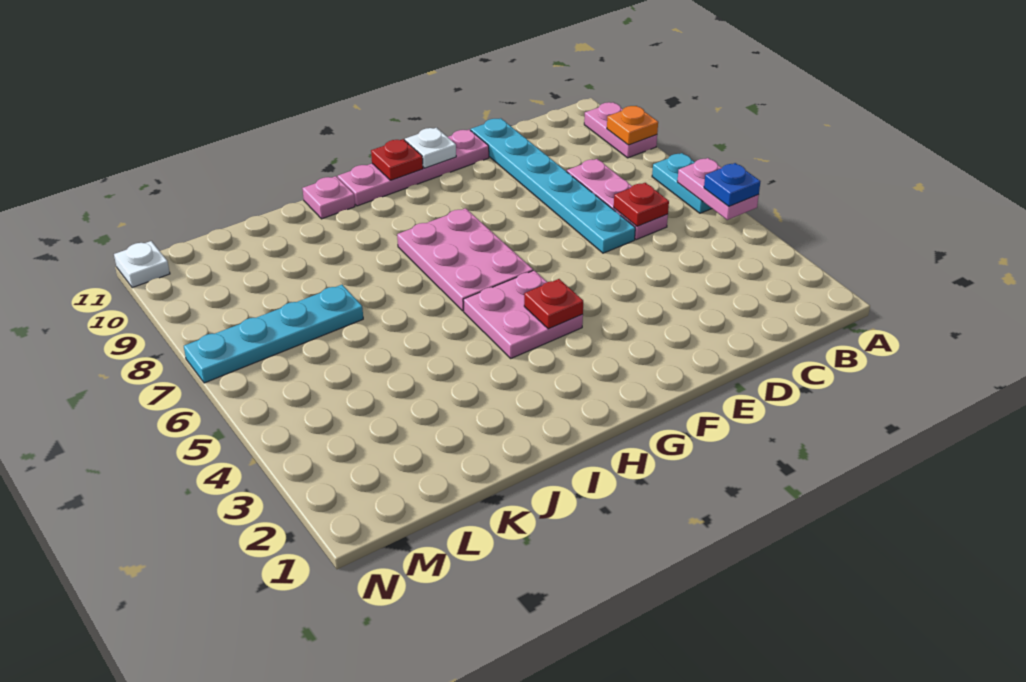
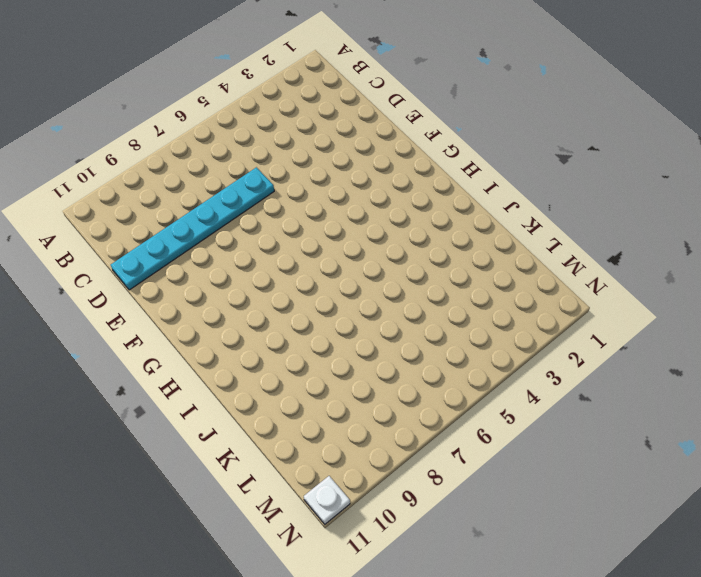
none -> cyan plate A6:A7 level 1
none -> pink plate A9:A10 level 1
none -> pink plate C6:C8 level 1

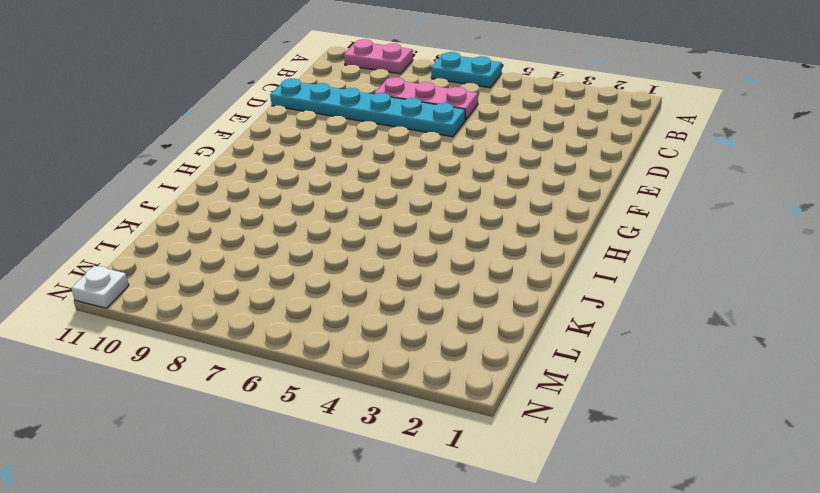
none -> pink plate E11:H11 level 1
none -> pink plate G4:H5 level 1
none -> pink plate G6:H8 level 1

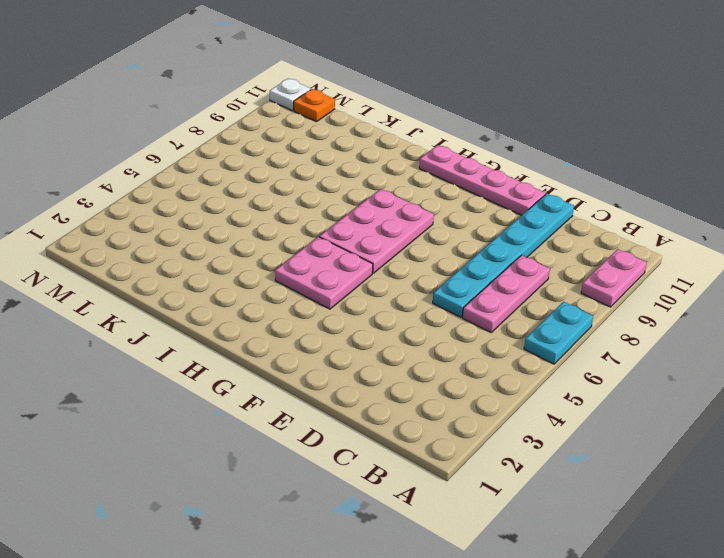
orange plate M11 level 1 -> orange plate A9 level 2
none -> pink plate I11 level 1
none -> cyan plate K7:N7 level 1
none -> pink plate A5:A6 level 2

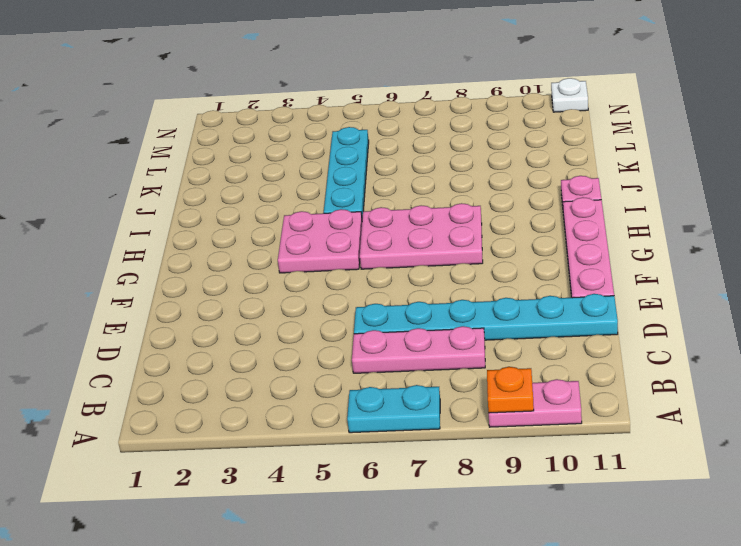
cyan plate I5:L5 level 1 -> cyan plate K7:N7 level 1
none -> pink plate A5:A6 level 2
none -> red plate C6 level 2
none -> white plate F11 level 2

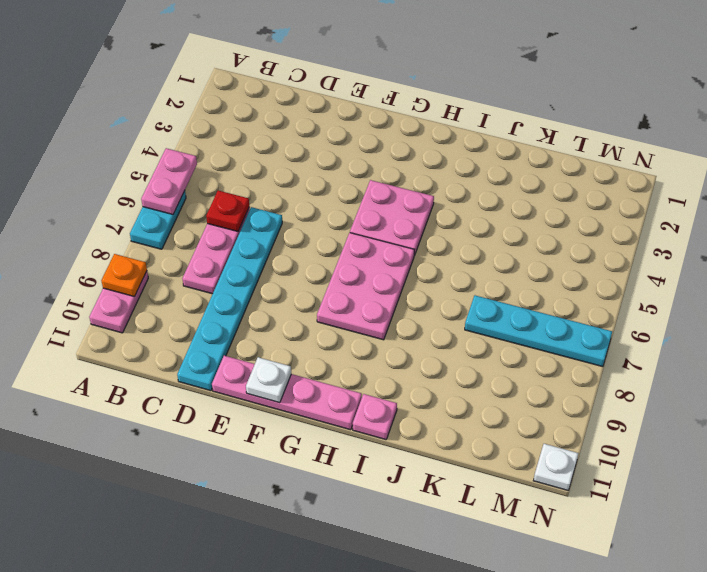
none -> red plate G4 level 2
none -> red plate G11 level 2
none -> blue plate A5 level 3

